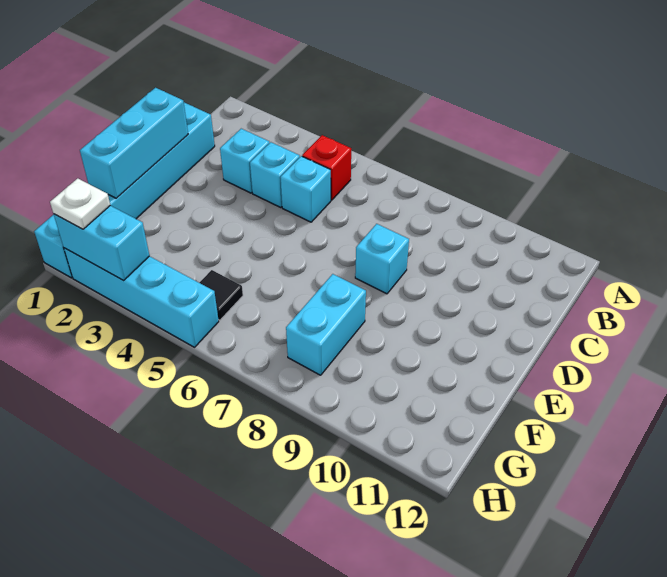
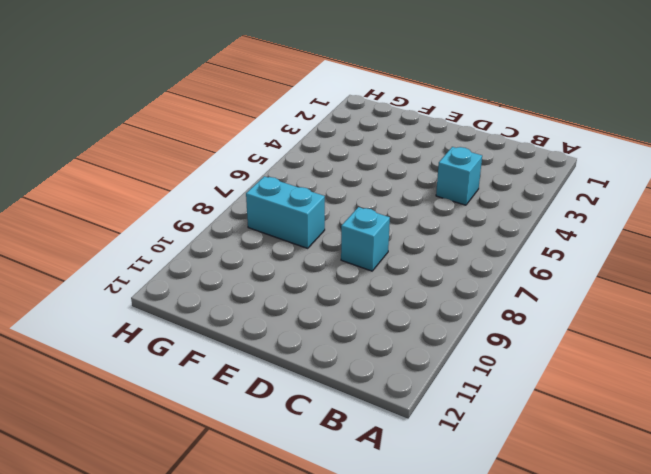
none -> red brick B5 level 1
none -> cyan brick C1:H1 level 1
none -> cyan brick C3 level 1

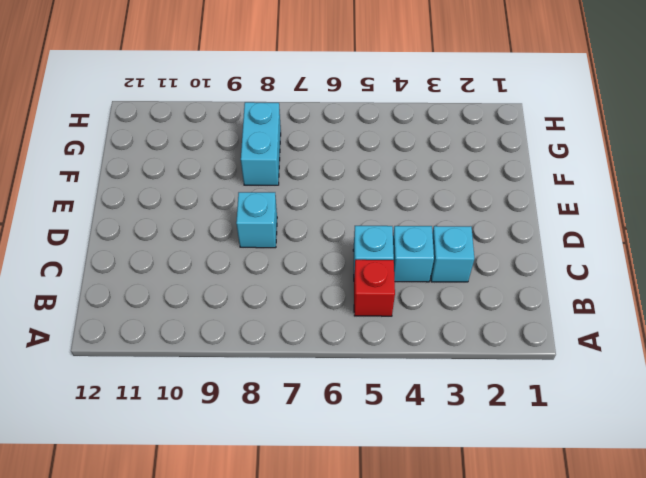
none -> cyan brick C1:H1 level 1
none -> black tile G5 level 1
none -> cyan brick H2:H5 level 1

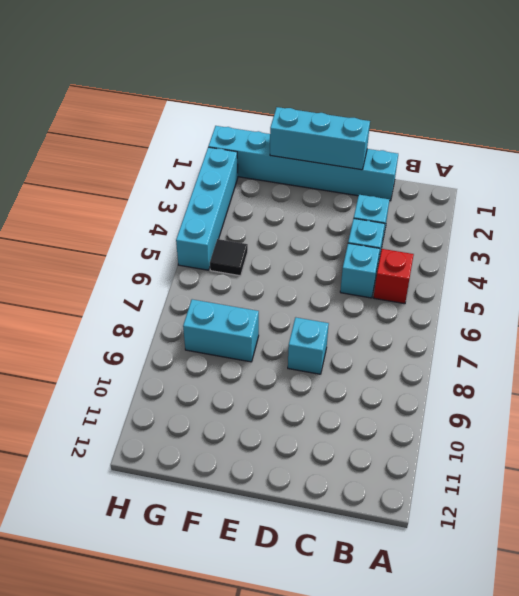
none -> cyan brick H2:H3 level 2
none -> white plate H2 level 3

